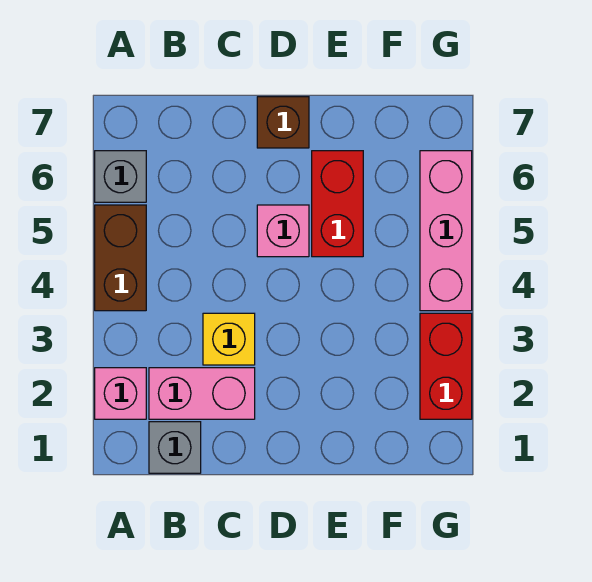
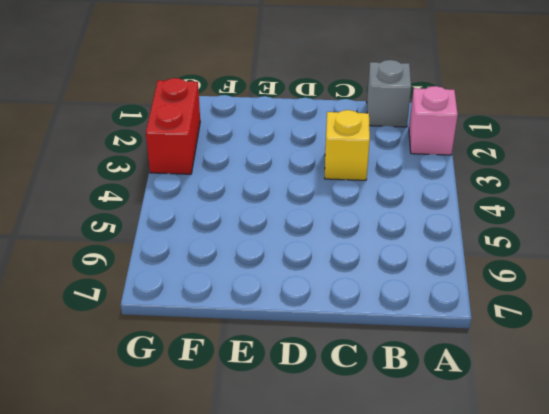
none -> brown brick A4:A5 level 1
none -> grey brick A6 level 1

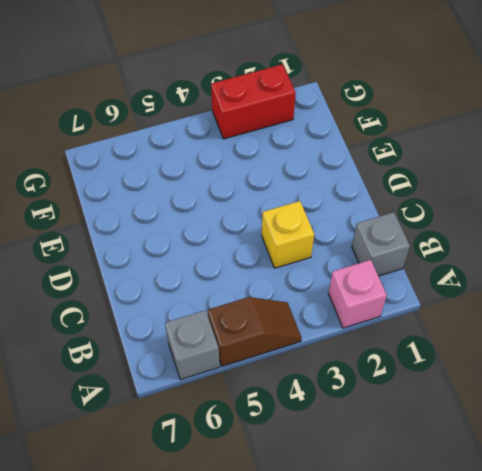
brown slope A4:A5 level 1 top 5 -> brown brick A4:A5 level 1
none -> pink brick B2:C2 level 1
none -> pink brick D5 level 1

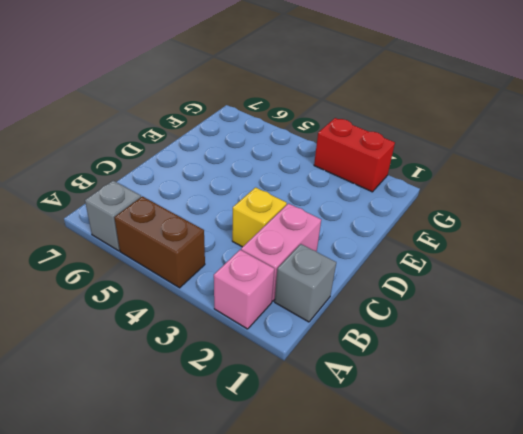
none -> pink brick D5 level 1
none -> brown brick D7 level 1

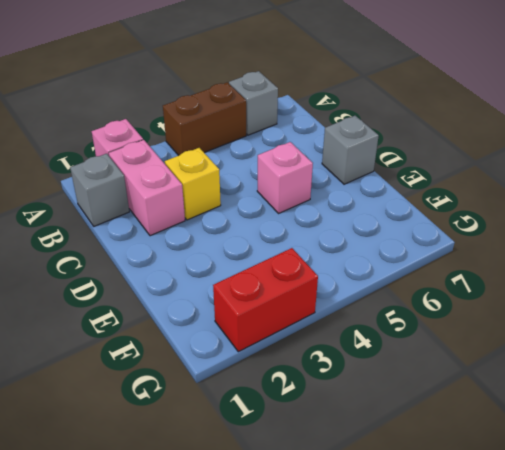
grey brick D7 level 1 -> brown brick D7 level 1
none -> red brick E5:E6 level 1
none -> pink brick G4:G6 level 1

